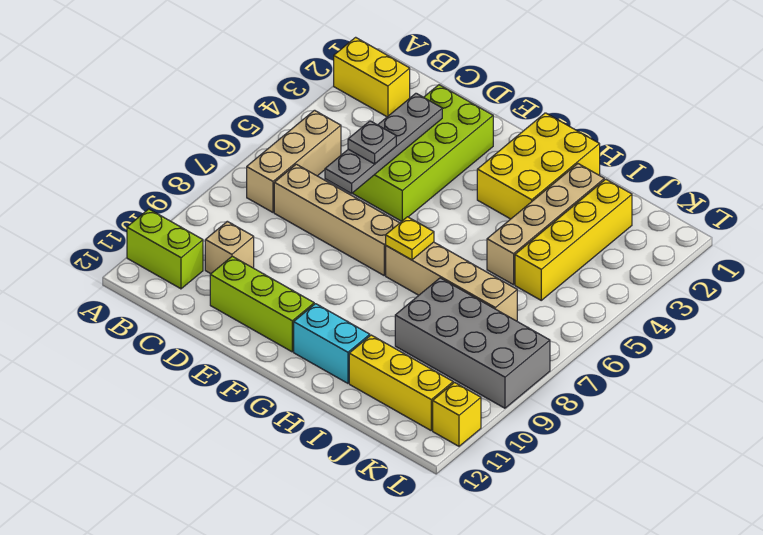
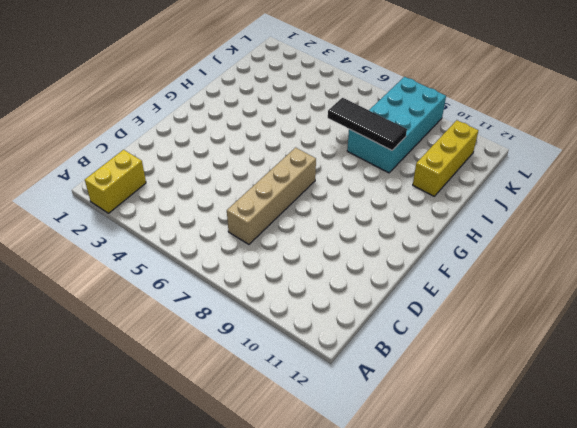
black tile I7:I9 level 2 -> none
cyan brick I8:L9 level 1 -> grey brick I8:L9 level 1
none -> lime brick A11:B11 level 1
none -> tan brick B5:B7 level 1
none -> tan brick C10 level 1

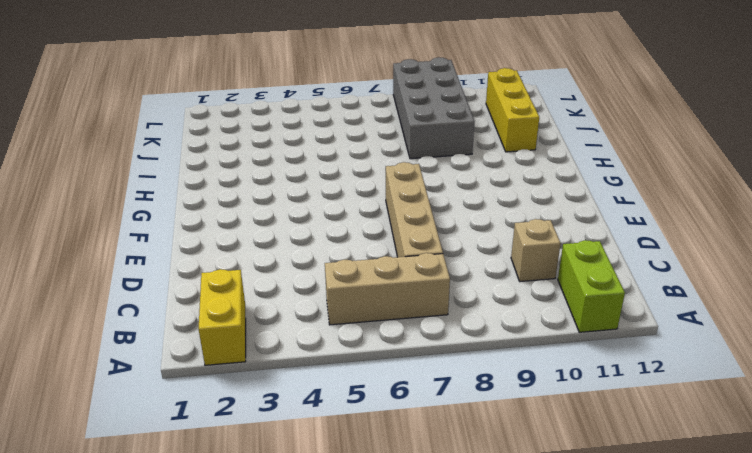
none -> lime brick D2:E5 level 1
none -> lime brick D11:F11 level 1
none -> yellow brick G1:H3 level 1

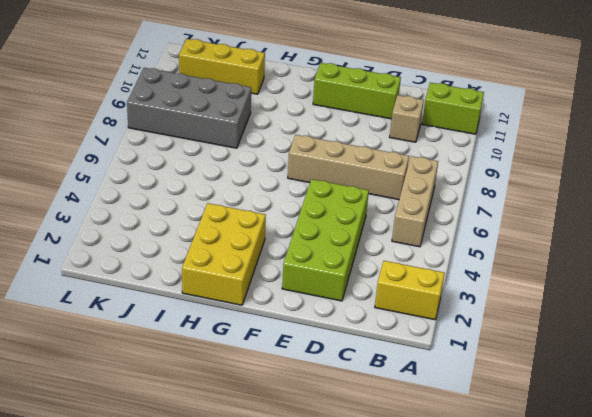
none -> tan brick G7:J7 level 1
none -> cyan brick G11:H11 level 1
none -> tan brick I2:I5 level 1

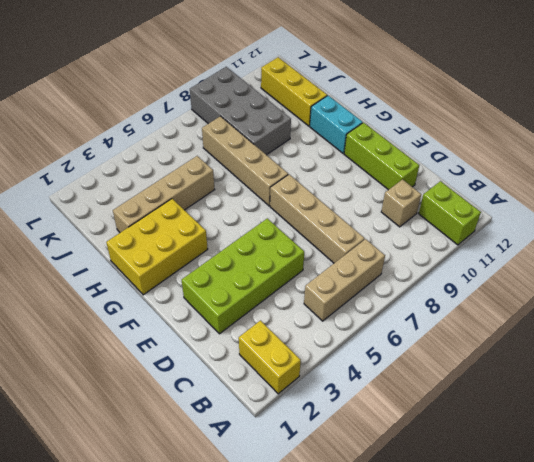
none -> yellow brick J2:J5 level 1
none -> yellow brick L11 level 1
none -> grey plate D3:D6 level 2

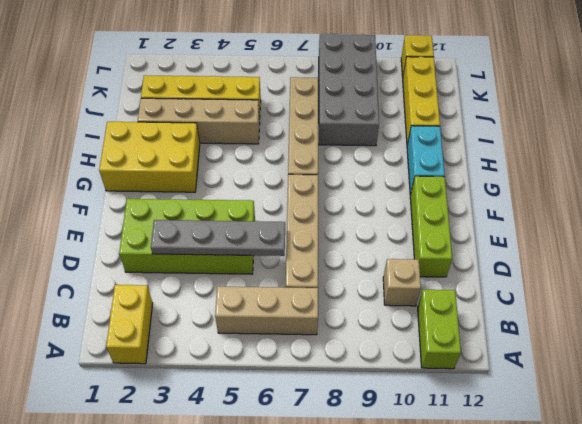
none -> yellow plate G7 level 2
none -> grey plate D5 level 3

